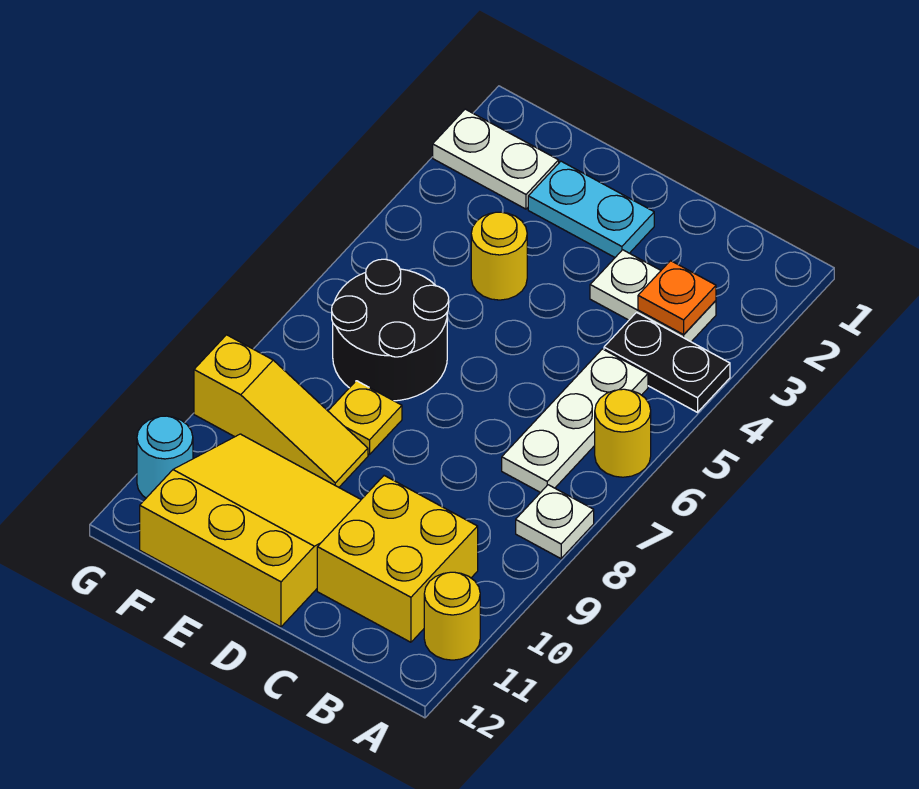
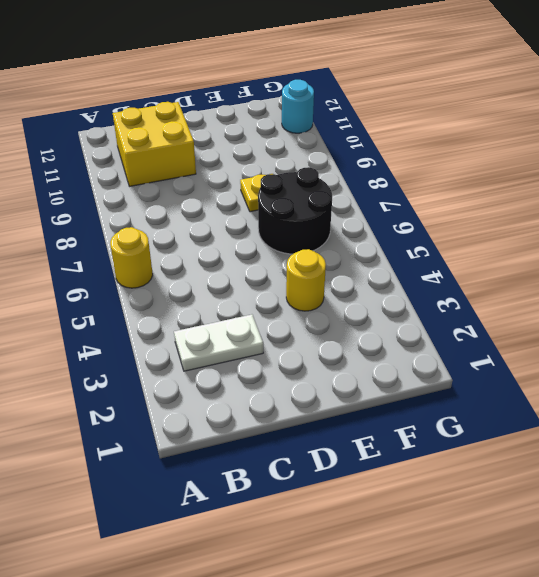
none -> black plate A4:B4 level 1
none -> white plate A8 level 1
none -> yellow round brick A11 level 1

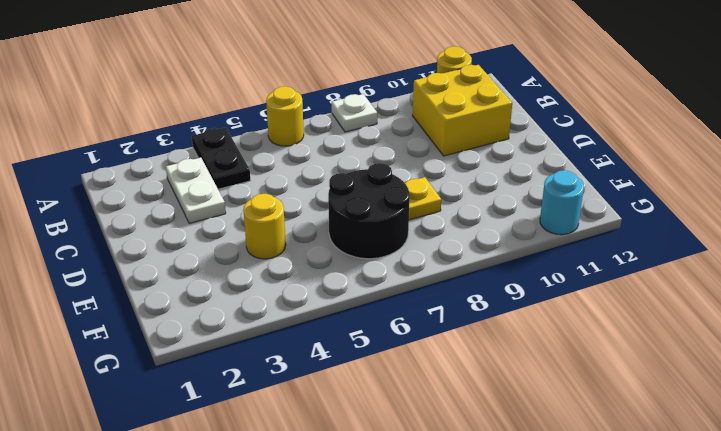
none -> white plate B5:B7 level 1
none -> cyan plate D2:E2 level 1
none -> yellow slope D10:F12 level 1 top 12

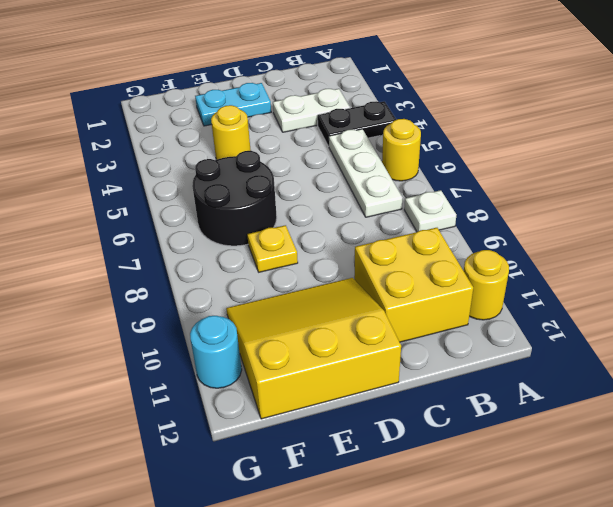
none -> yellow slope E9:G9 level 1 top G
none -> white plate F2:G2 level 1
none -> orange plate B3 level 2

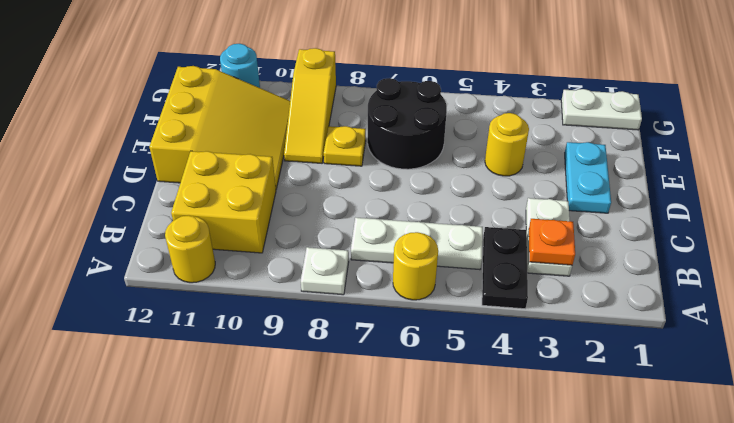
white plate G1:G2 level 1 -> white plate F2:G2 level 1

